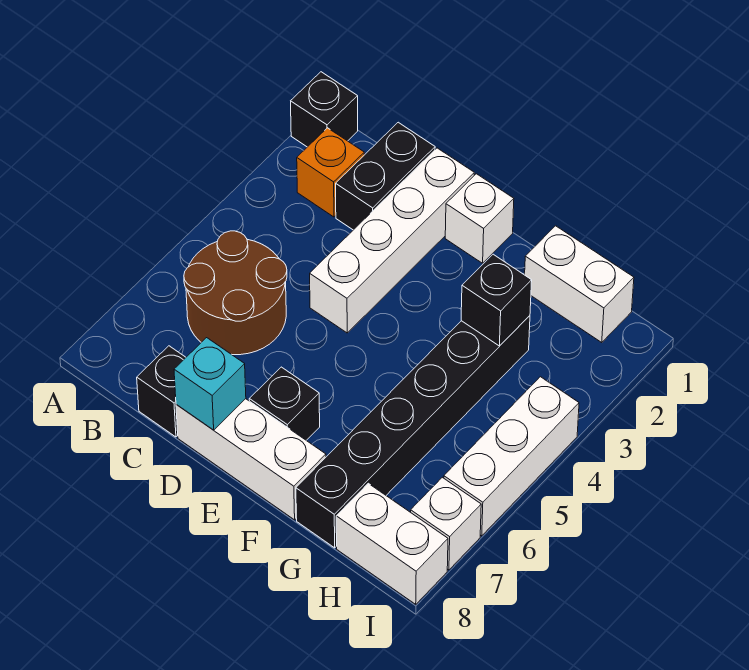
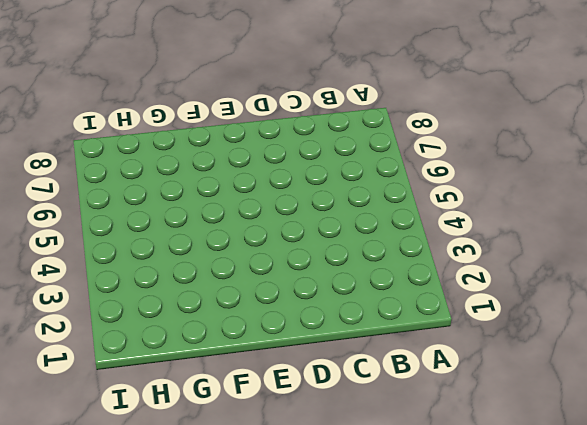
none -> black brick A1 level 1
none -> orange brick B2 level 1
none -> brown round brick B5:C6 level 1

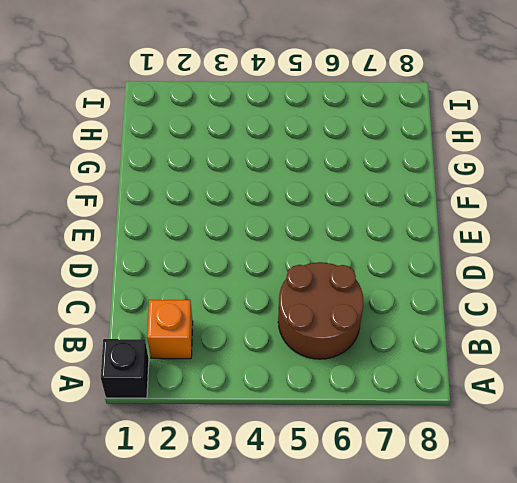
none -> black brick C1:C2 level 1
none -> black brick C8 level 1
none -> white brick D1:D4 level 1

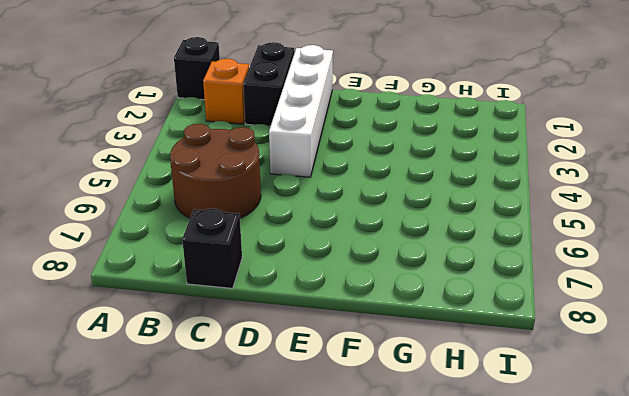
none -> white brick D8:F8 level 1
none -> white brick E1 level 1
none -> black brick E7 level 1

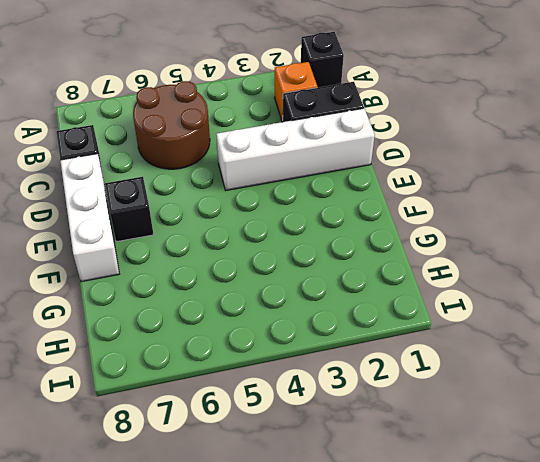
none -> white brick E1 level 1
none -> white brick G1:H1 level 1
none -> black brick G3:G8 level 1

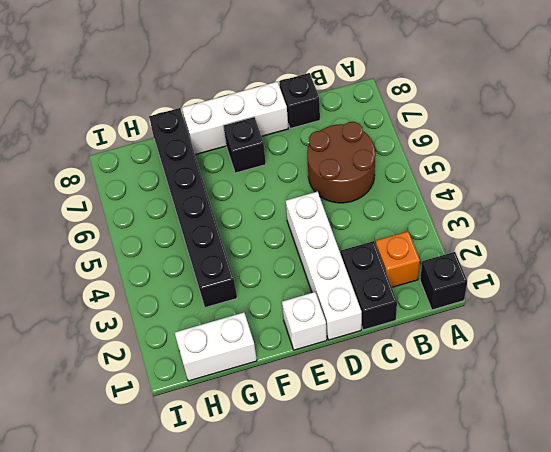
none -> white brick H8:I8 level 1
none -> white brick I4:I6 level 1
none -> white brick I7 level 1

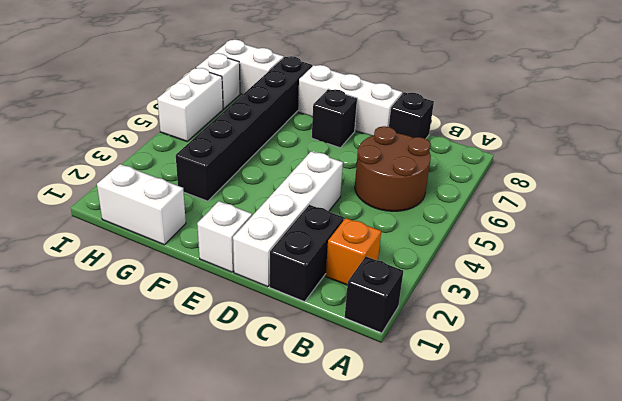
white brick I5:I6 level 1 -> white brick I4:I6 level 1
none -> cyan brick D8 level 2
none -> black brick G3 level 2

